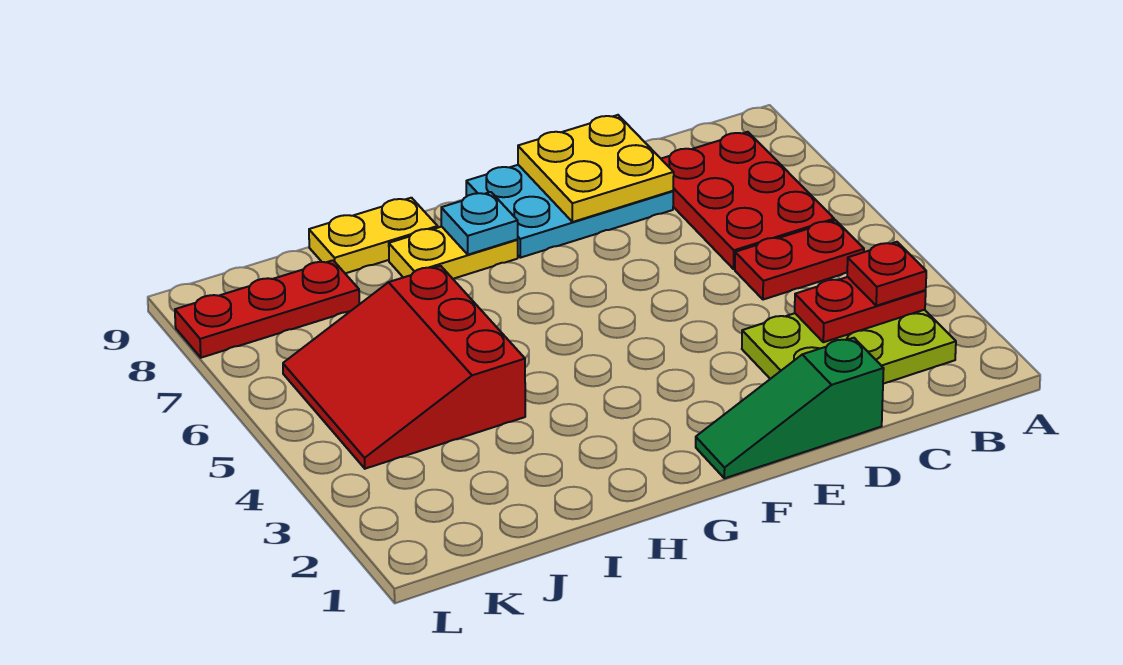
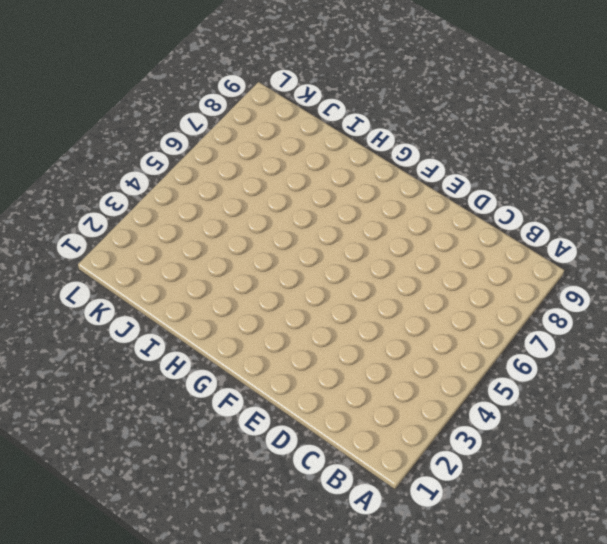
none -> lime plate B2:D3 level 1
none -> red plate B5:C5 level 1
none -> red plate B6:C8 level 1

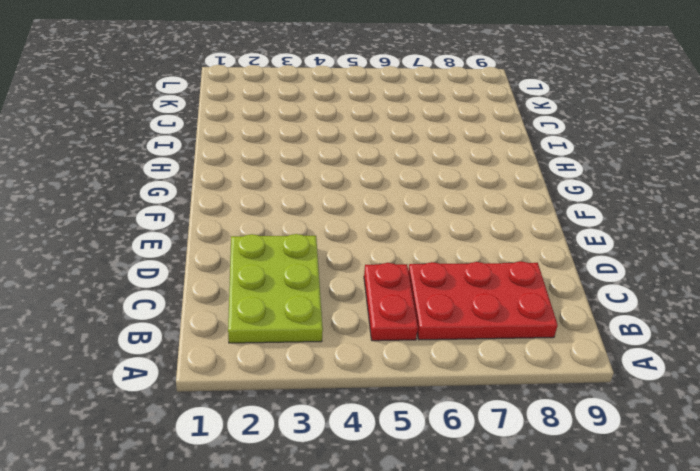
none -> green slope D1:F1 level 1 top D
none -> cyan plate D8:F9 level 1
none -> yellow plate G8:H8 level 1

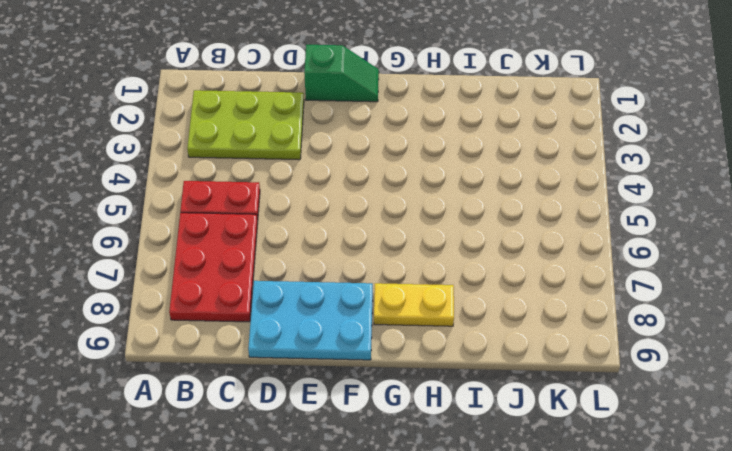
green slope E1:F1 level 1 top E -> green slope D1:F1 level 1 top D
none -> yellow plate H9:I9 level 1
none -> red slope I4:K6 level 1 top I
none -> red plate J8:L8 level 1

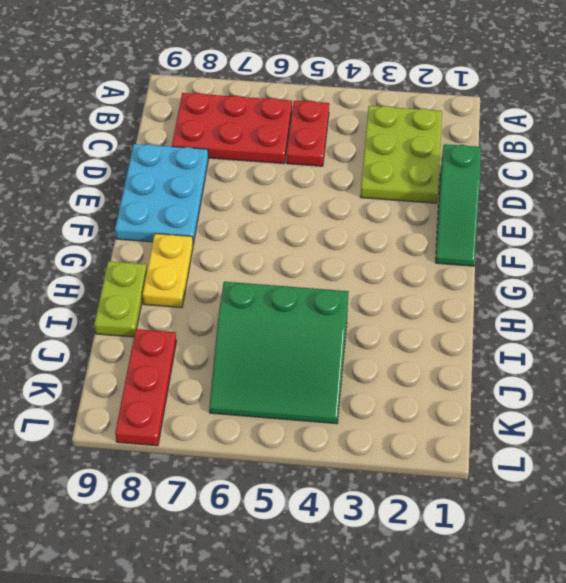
lime plate H9:I9 level 1 -> yellow plate H9:I9 level 1
green slope I4:K6 level 1 top I -> red slope I4:K6 level 1 top I
none -> red plate B3:C3 level 2
none -> yellow plate D8:E9 level 2
none -> cyan plate G8 level 2

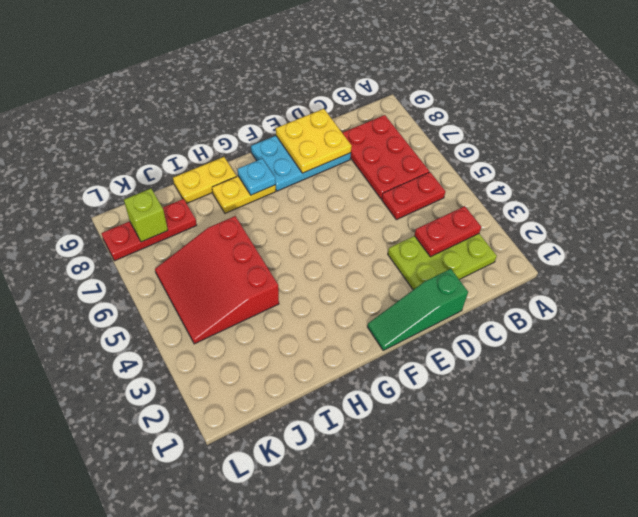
lime brick K8 level 2 -> none
none -> red plate B3 level 3

